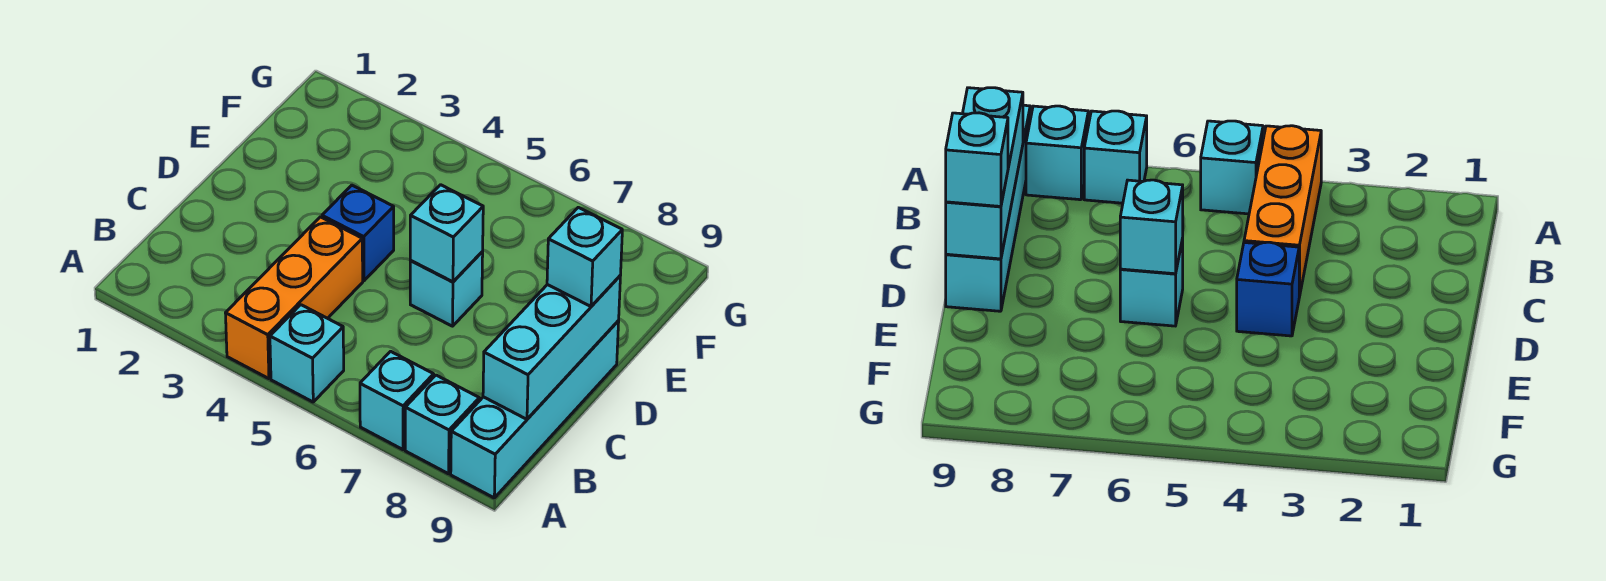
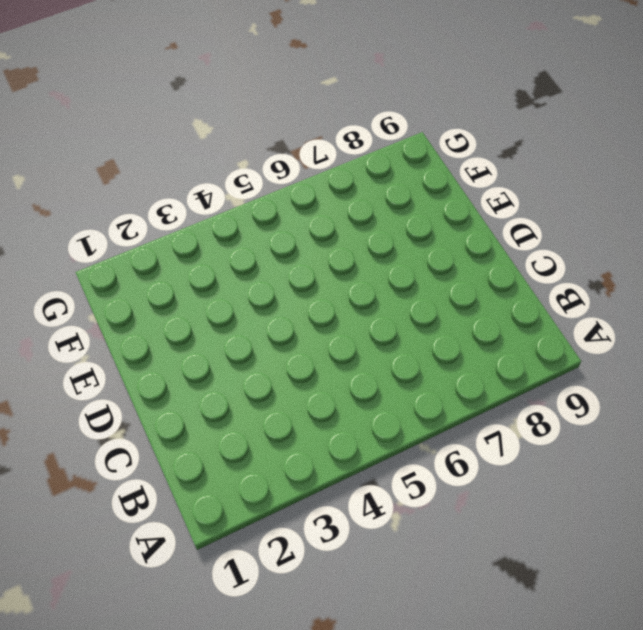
none -> orange brick A4:C4 level 1
none -> cyan brick A5 level 1

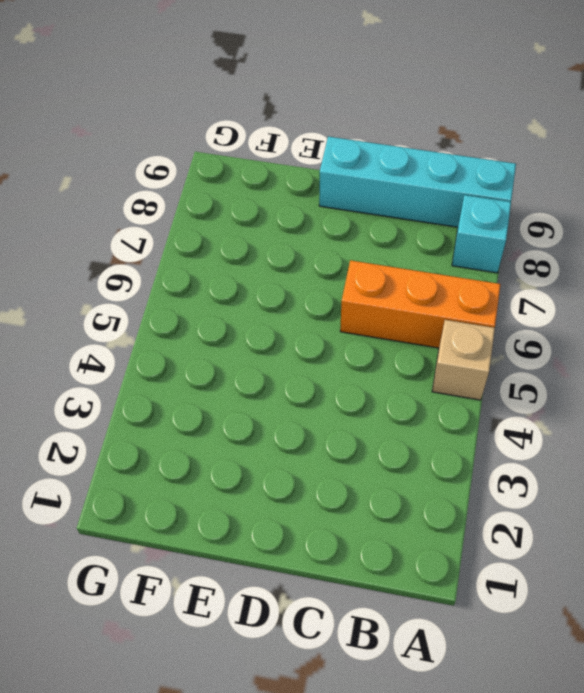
tan brick A5 level 1 -> cyan brick A5 level 1
orange brick A6:C6 level 1 -> orange brick A4:C4 level 1
none -> cyan brick A7 level 1
none -> blue brick D4 level 1

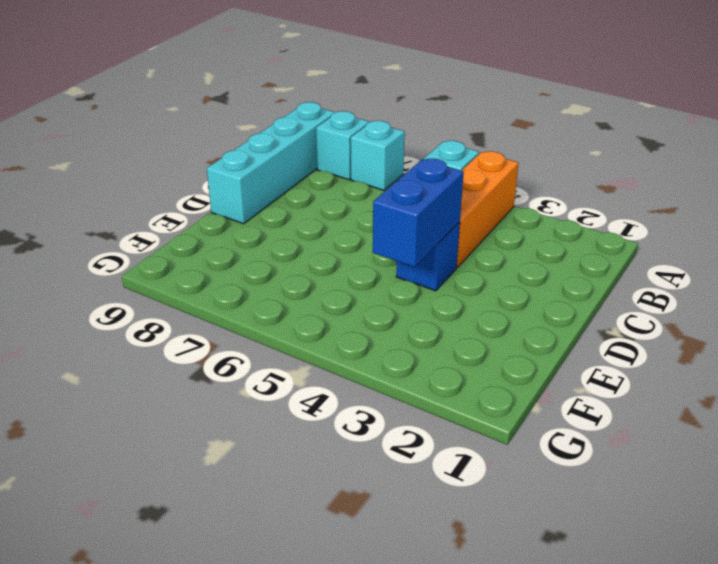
blue brick D4:E4 level 2 -> none
none -> cyan brick D6 level 1
none -> cyan brick B9:D9 level 2

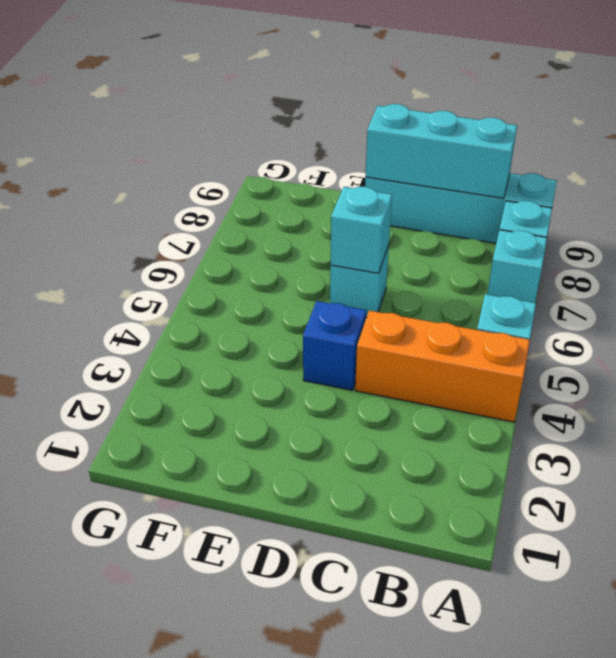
none -> cyan brick D9 level 3

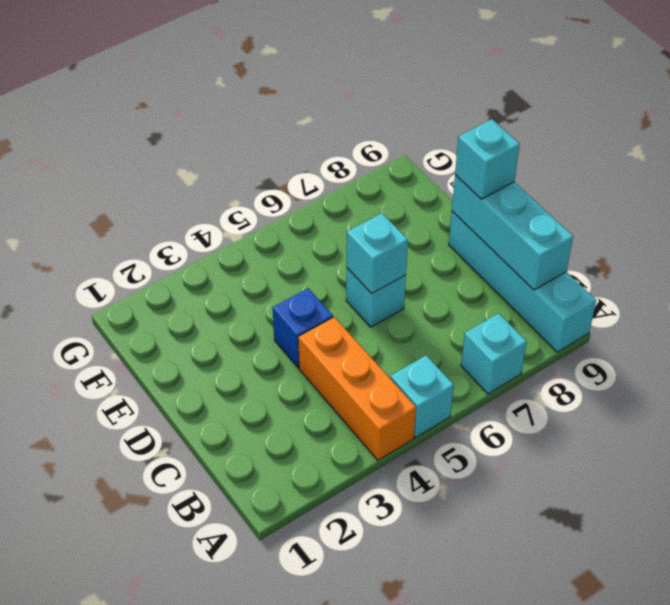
none -> cyan brick A8 level 1

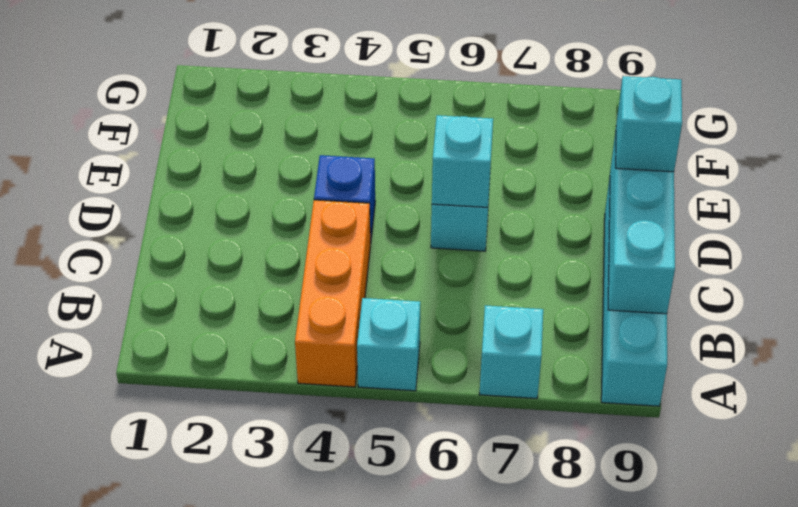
none -> cyan brick A8 level 1

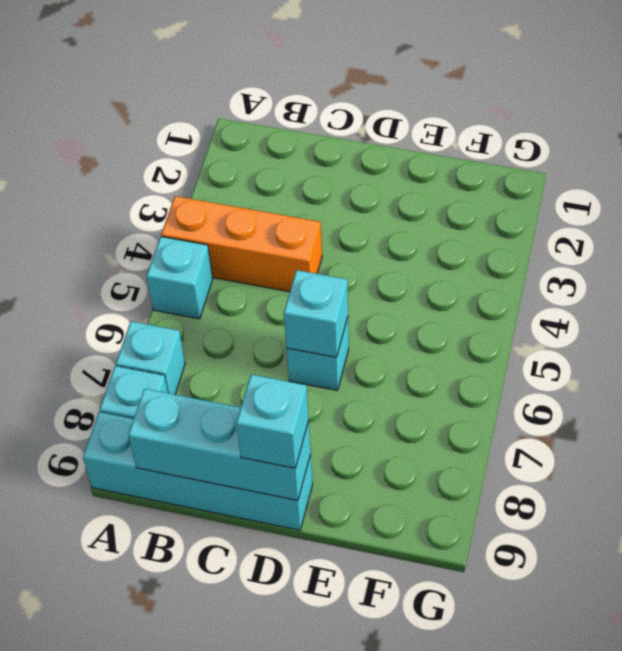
none -> blue brick D4 level 1

